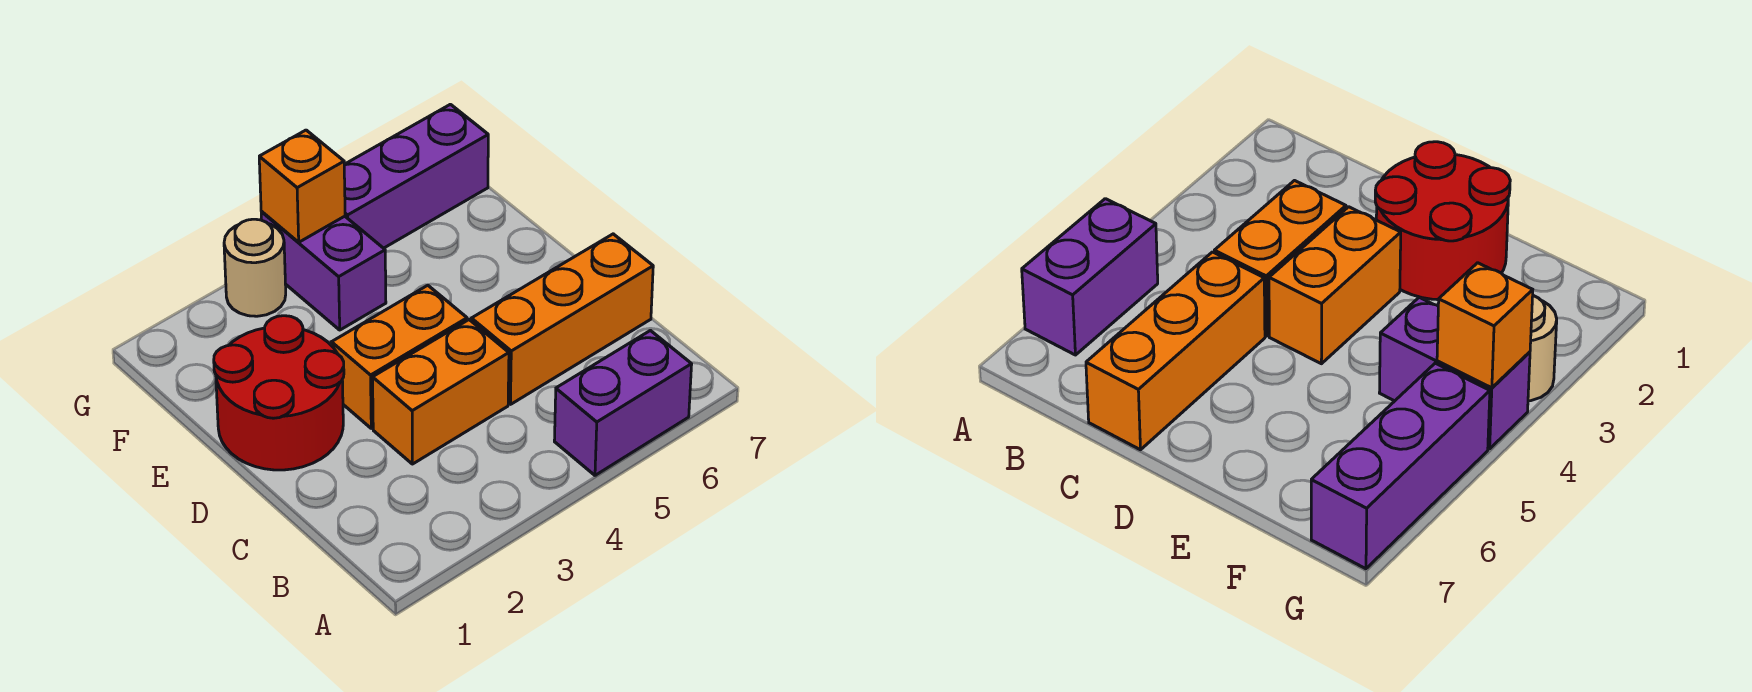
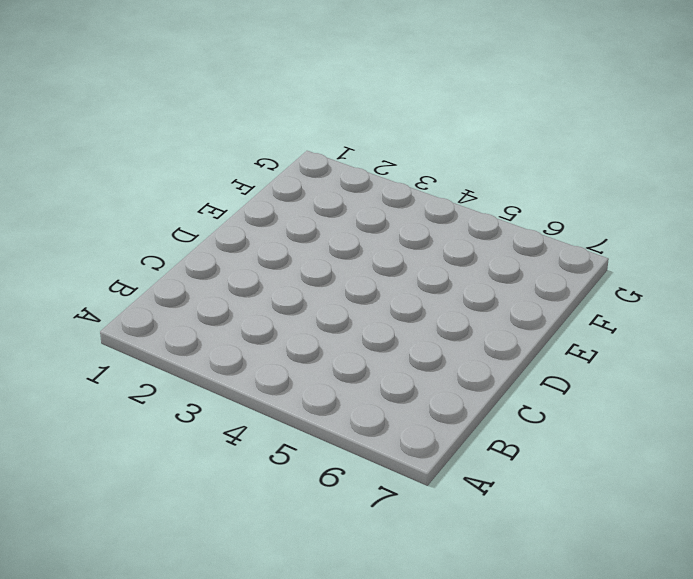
none -> purple brick A5:A6 level 1
none -> orange brick C3:C4 level 1

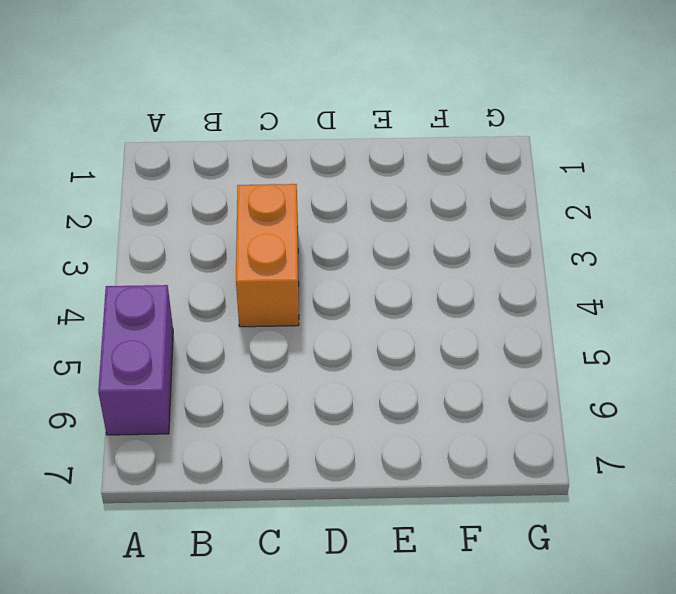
none -> orange brick C5:C7 level 1
none -> red round brick D1:E2 level 1

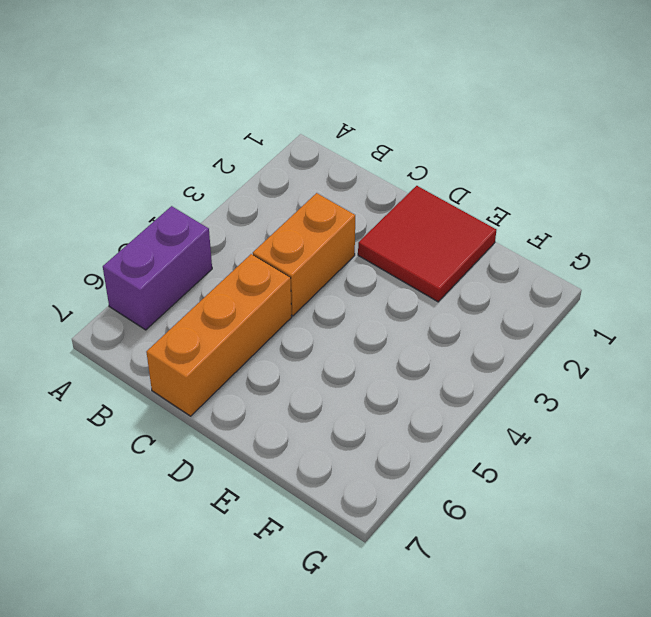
red tile D1:E2 level 1 -> red round brick D1:E2 level 1
none -> orange brick D3:D4 level 1
none -> purple brick F4:G4 level 1

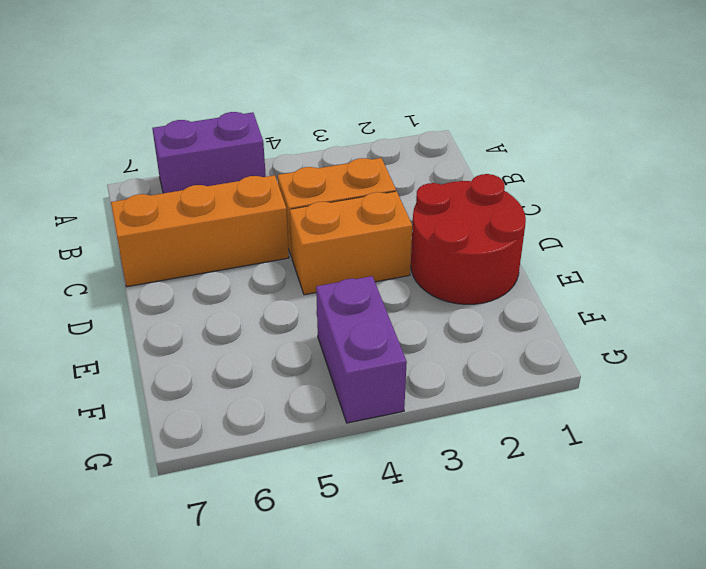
none -> tan round brick G3 level 1
none -> purple brick G5:G7 level 1

